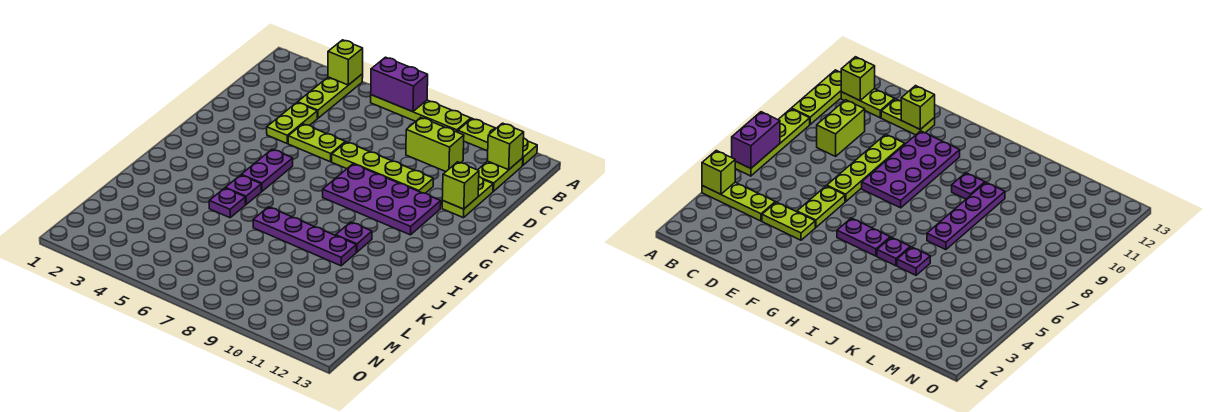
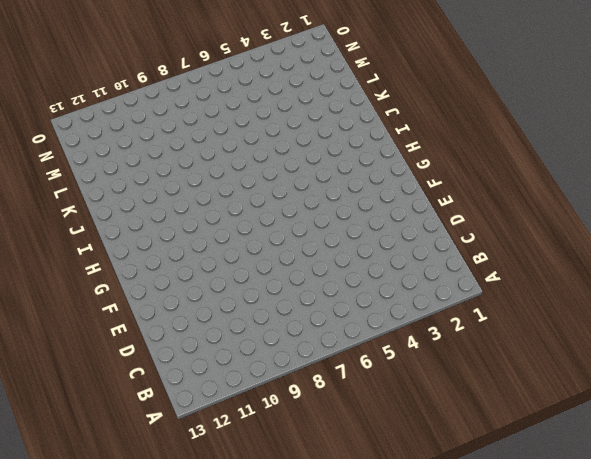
none -> lime plate A4:C4 level 1
none -> lime plate A6:A9 level 1
none -> lime plate A10:A12 level 1

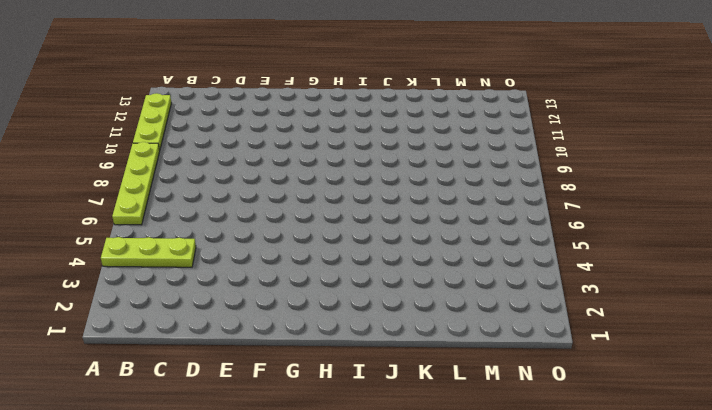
none -> lime plate B12:C12 level 1
none -> lime brick C9:C10 level 1
none -> lime plate D4:E4 level 1

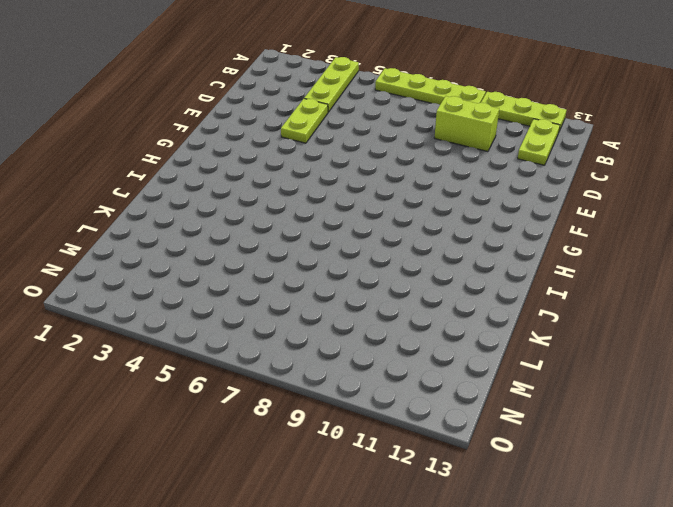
none -> lime plate D12:E12 level 1
none -> lime plate E5:E6 level 1
none -> lime plate E7:E10 level 1

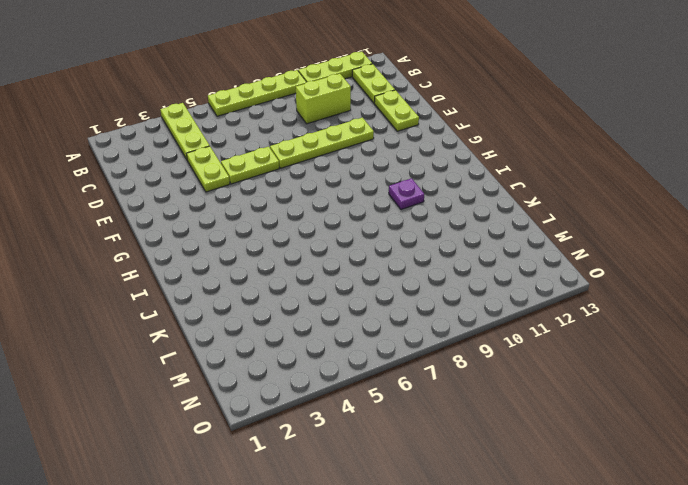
none -> purple plate F8:G11 level 1
none -> purple plate G5:H5 level 1
none -> purple plate I5 level 1

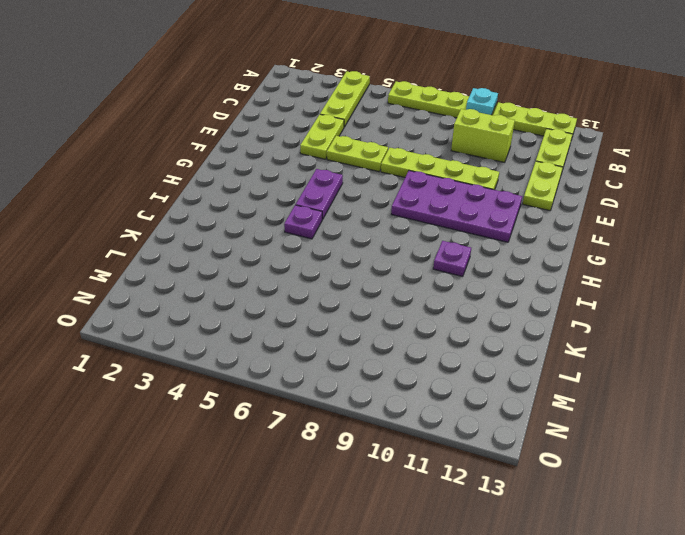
cyan plate A9 level 2 -> none
none -> purple plate J5 level 1
none -> purple plate J7:J10 level 1
none -> lime brick A4 level 2

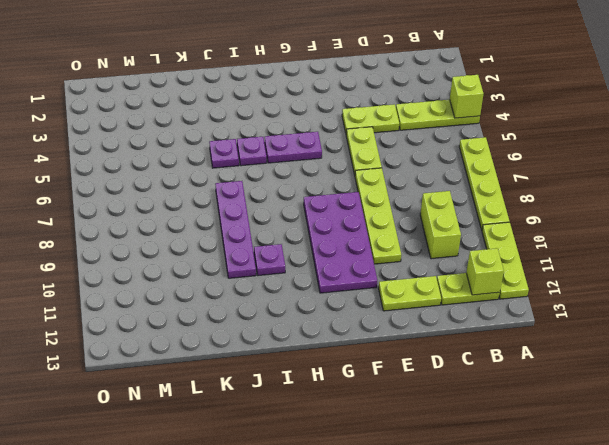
none -> purple brick A6:A7 level 2
none -> lime brick E12 level 2

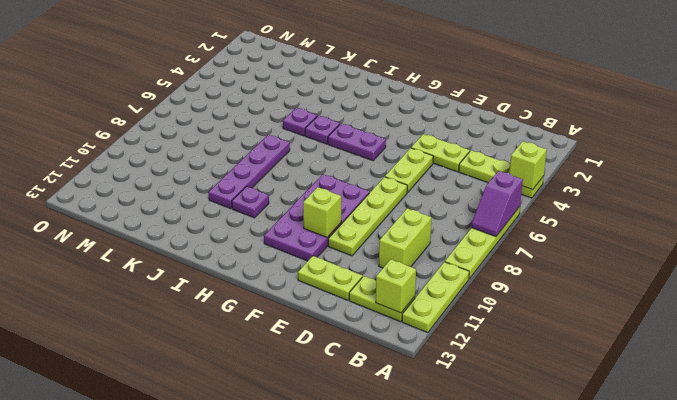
purple slope A6:A7 level 2 top 6 -> purple brick A6:A7 level 2
lime brick F10 level 2 -> lime brick E12 level 2

